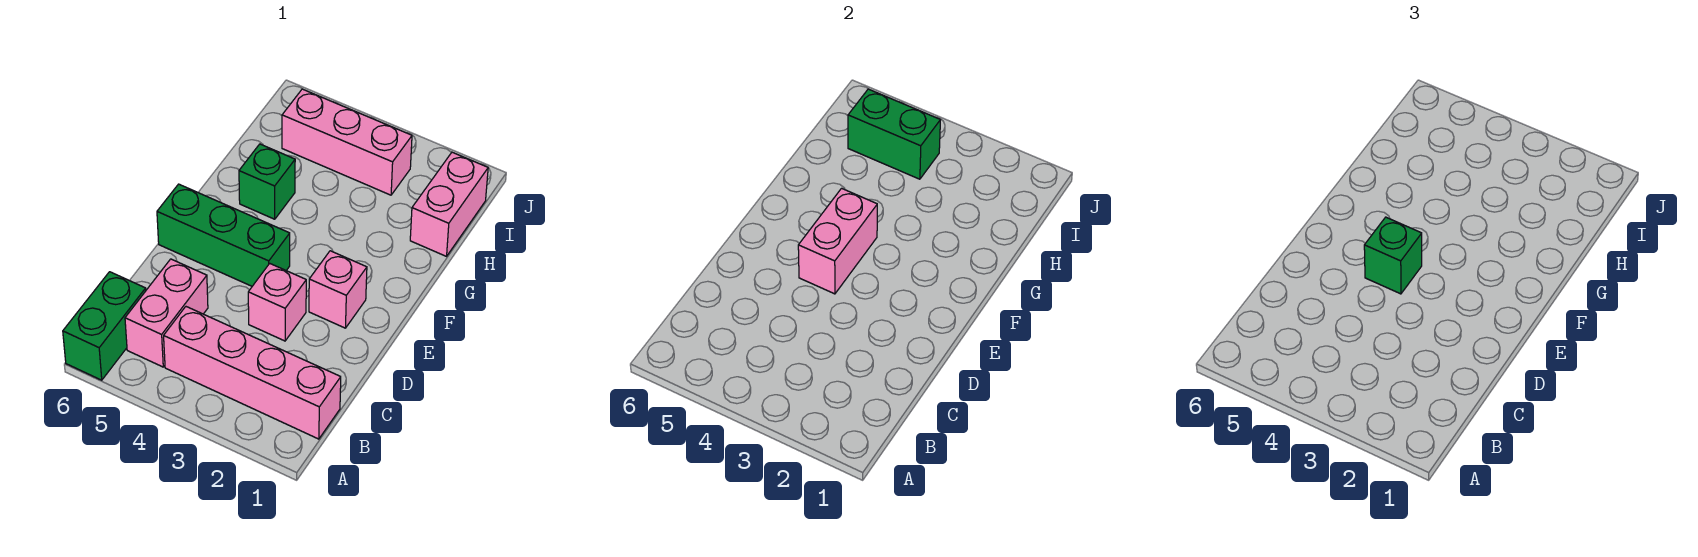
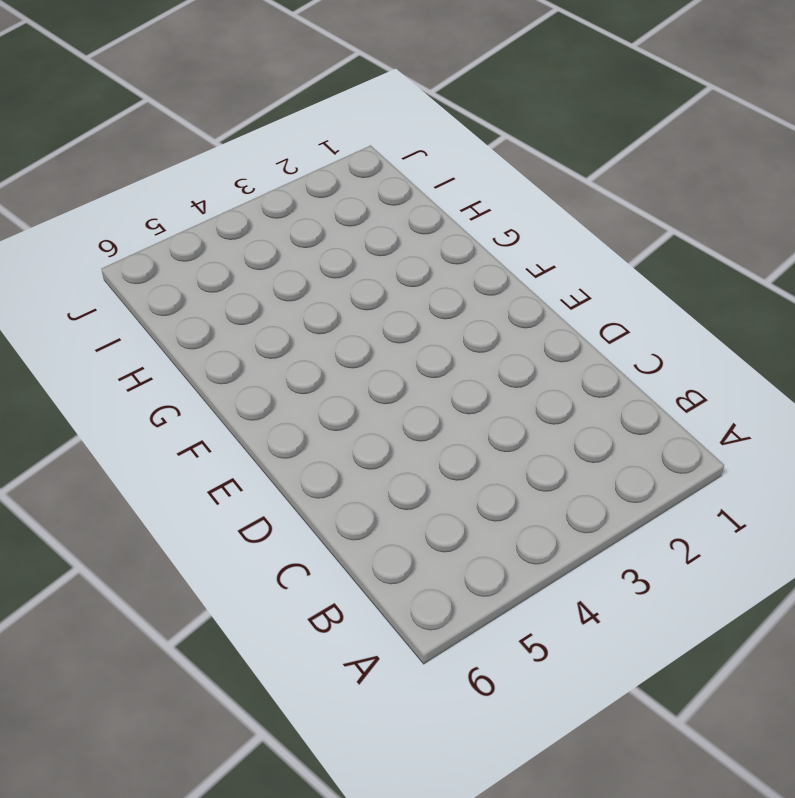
none -> green brick A6:B6 level 1
none -> pink brick B1:B4 level 1
none -> pink brick B5:C5 level 1

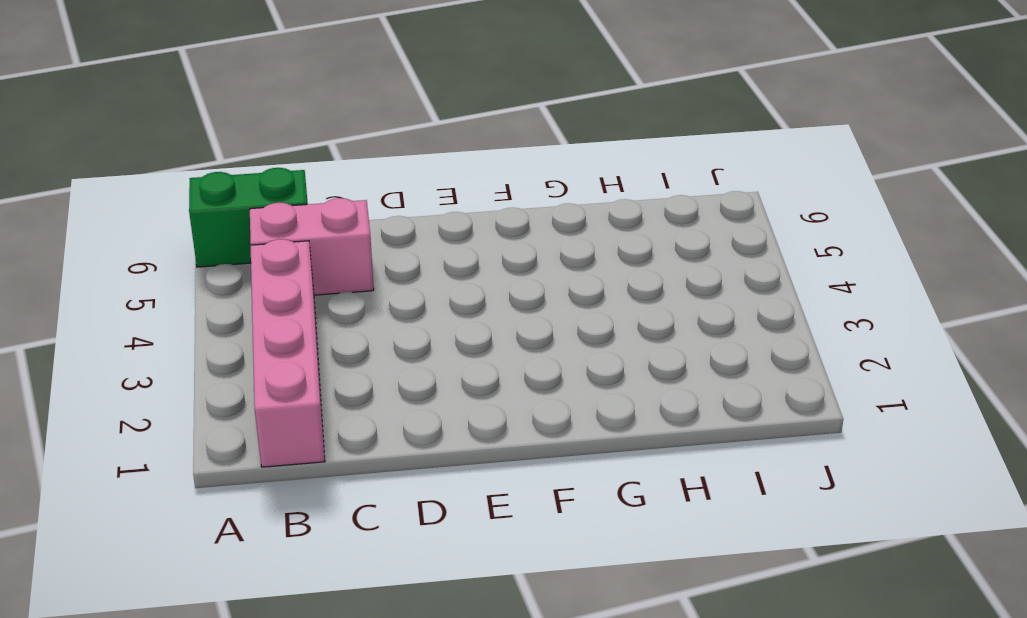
none -> pink brick D3 level 1
none -> pink brick E2 level 1
none -> green brick E4:E6 level 1

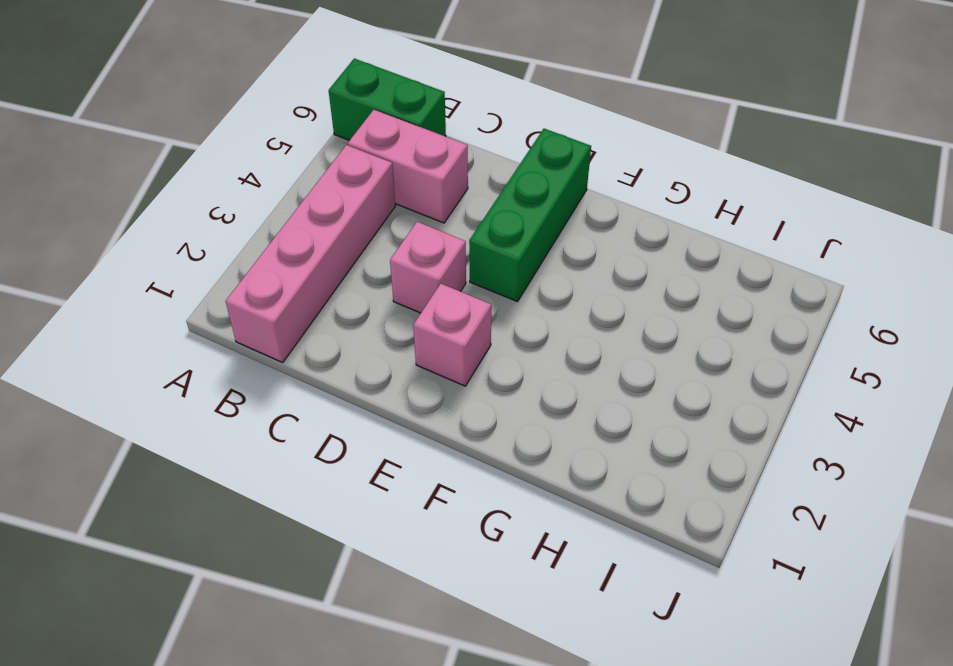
none -> green brick G5 level 1
none -> pink brick H1:I1 level 1
none -> pink brick I3:I5 level 1

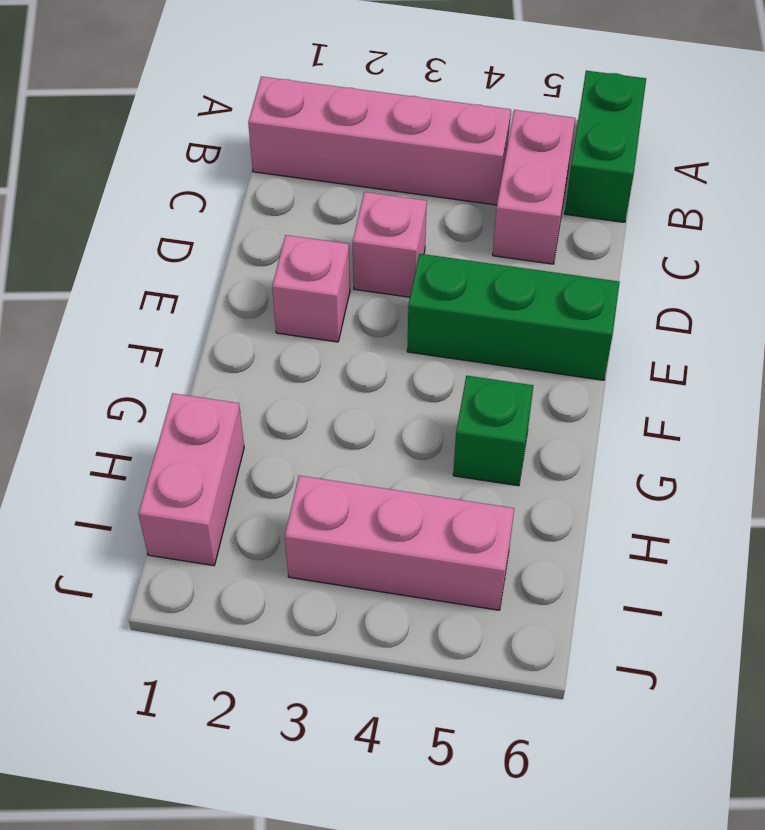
none -> pink brick E4:F4 level 2
none -> green brick I4:I5 level 2
none -> green brick E4 level 3

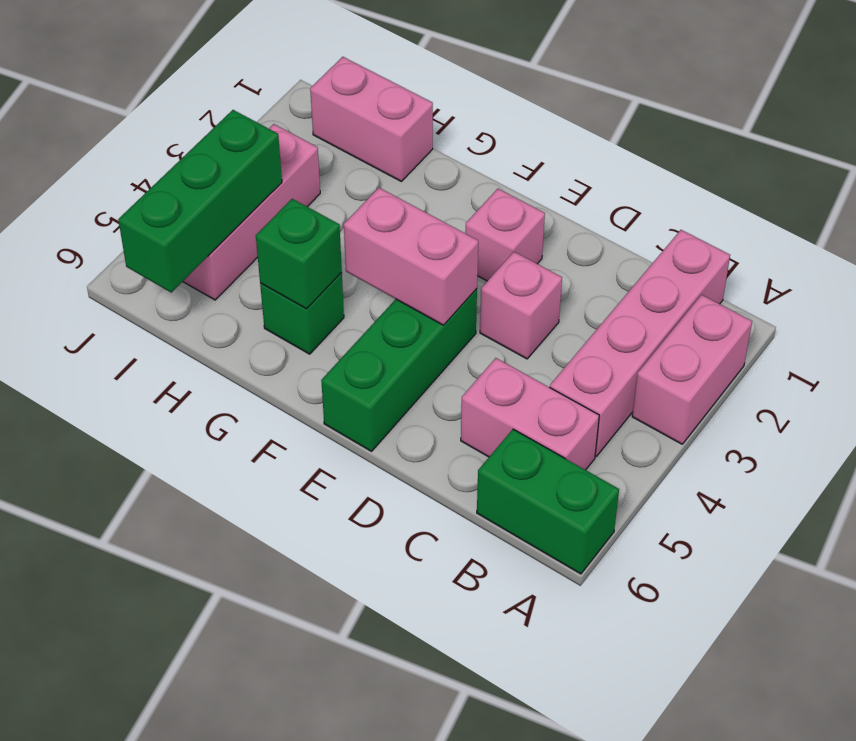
pink brick A2:A3 level 1 -> none
green brick G5 level 2 -> green brick E4 level 3
green brick I4:I6 level 2 -> green brick I4:I5 level 2

